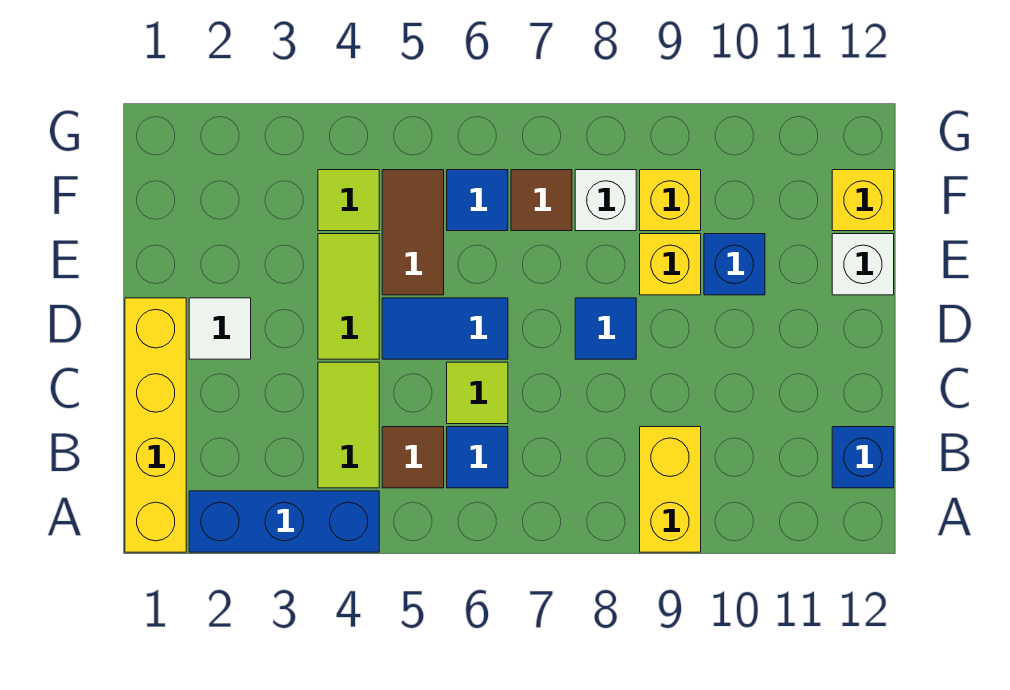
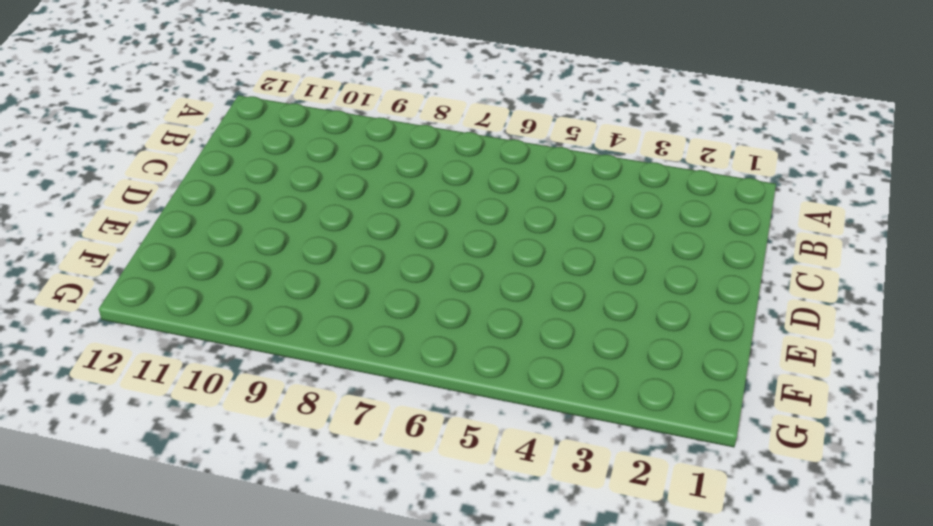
none -> yellow brick A1:D1 level 1
none -> blue brick A2:A4 level 1
none -> yellow brick A9:B9 level 1

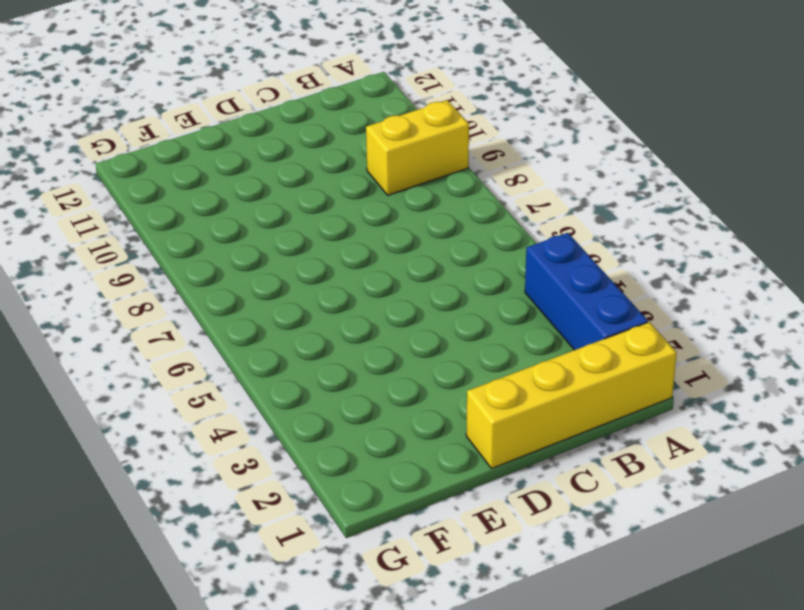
none -> lime tile B4:C4 level 1
none -> brown tile B5 level 1
none -> blue tile B6 level 1

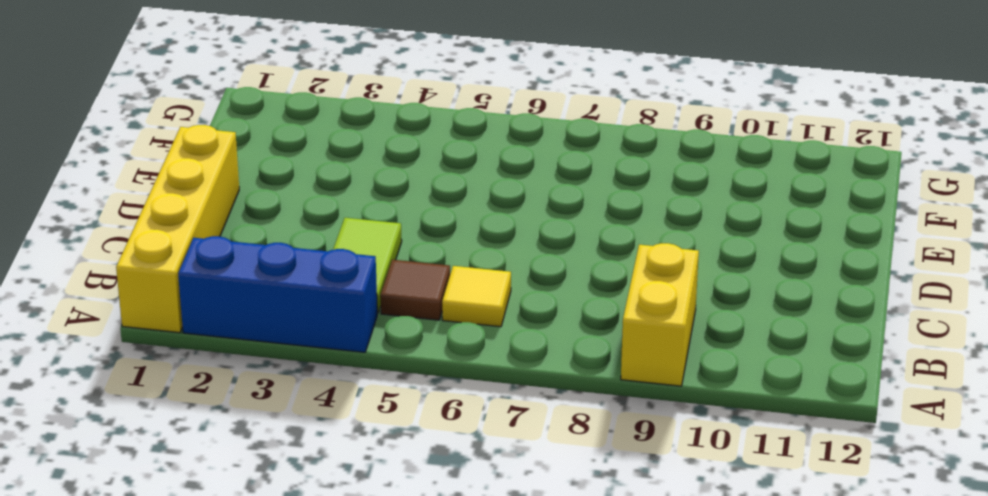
yellow tile B6 level 1 -> blue tile B6 level 1
none -> blue brick B12 level 1
none -> lime tile C6 level 1
none -> white tile D2 level 1

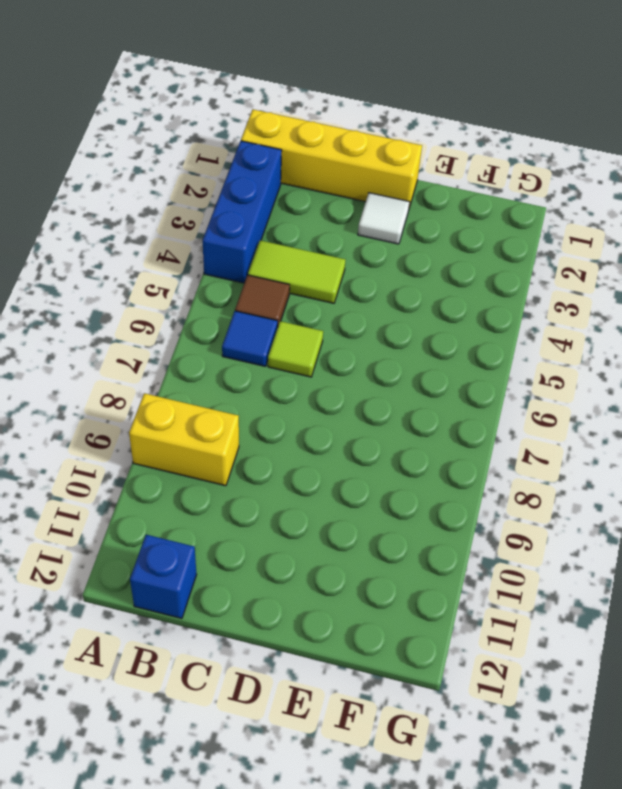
none -> lime tile D4:E4 level 1
none -> blue tile D5:D6 level 1
none -> blue tile D8 level 1

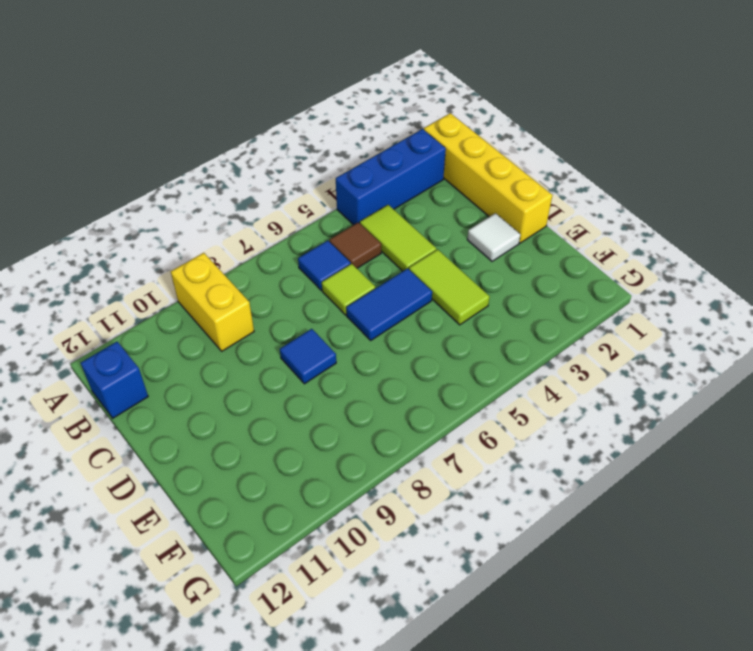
none -> brown tile E5:F5 level 1
none -> yellow brick E9 level 1
none -> blue brick E10 level 1

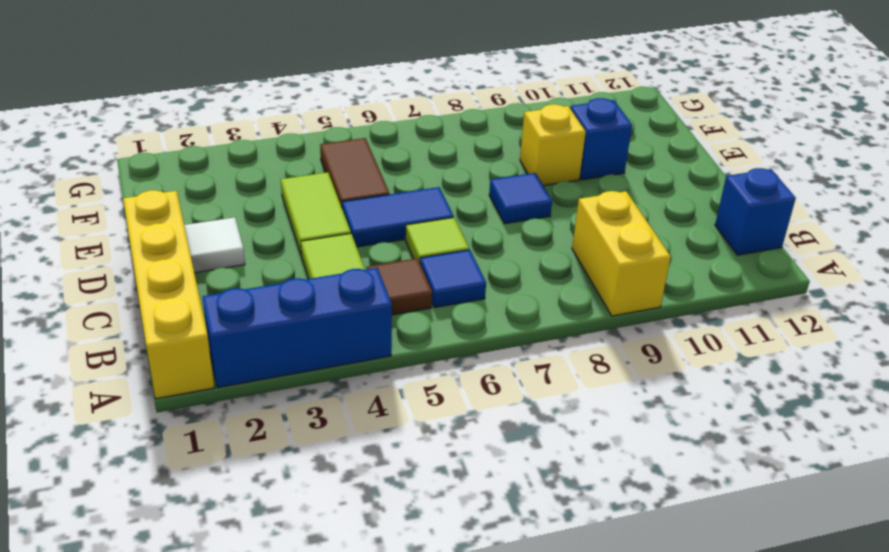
none -> white brick E12 level 1
none -> lime tile F4 level 1
none -> blue tile F6 level 1

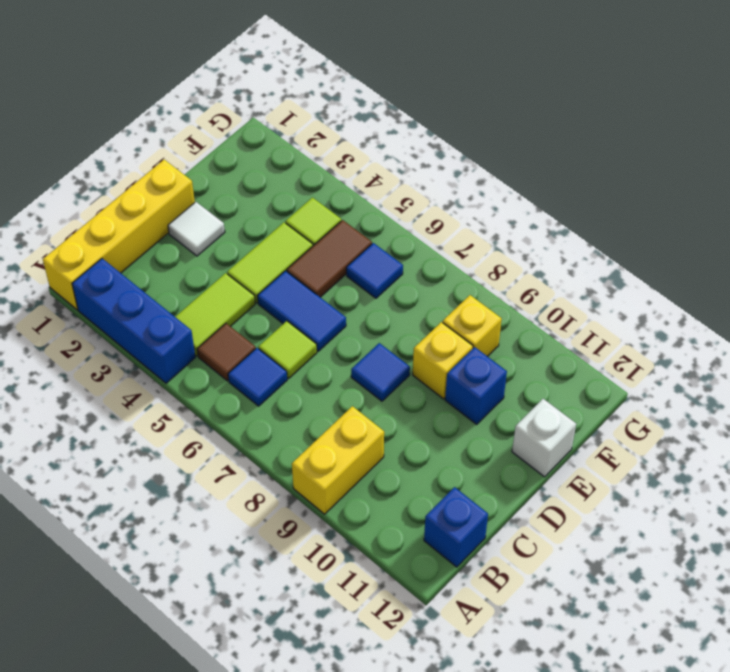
none -> brown tile F7 level 1
none -> white brick F8 level 1
none -> yellow brick F12 level 1

